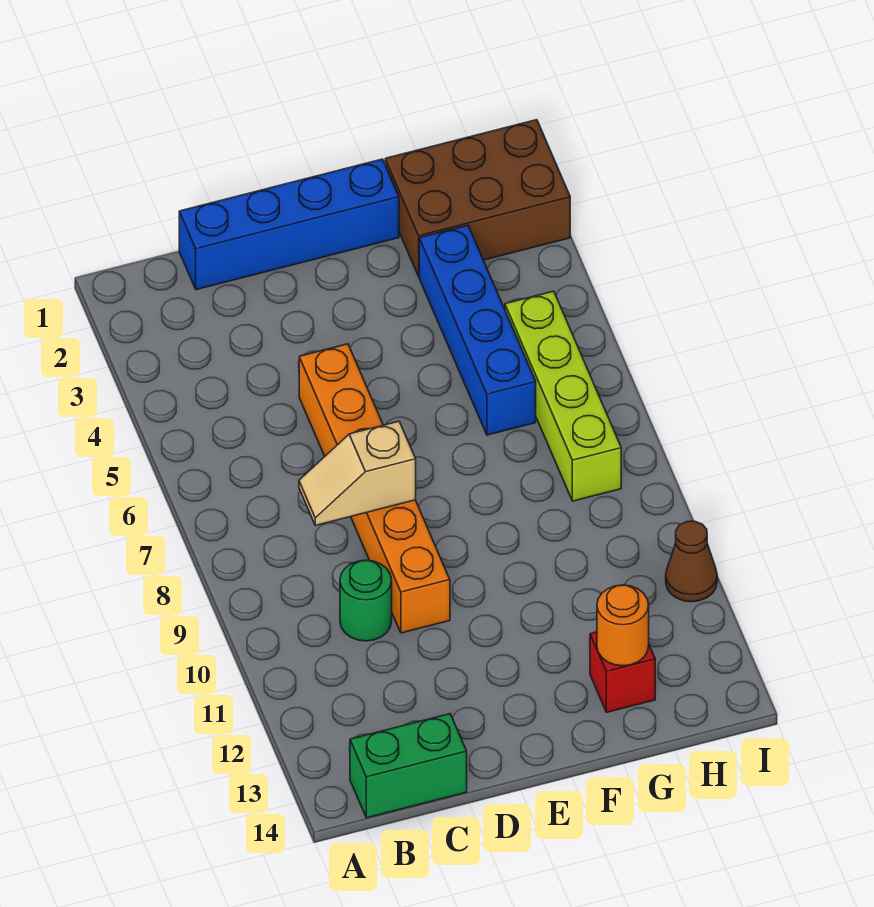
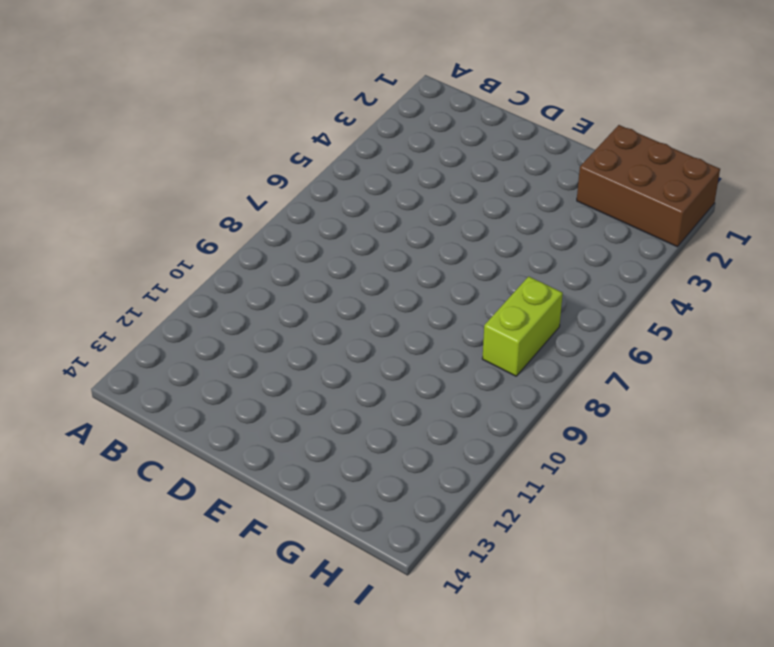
lime brick H7:H8 level 1 -> lime brick H5:H8 level 1
none -> green brick B14:C14 level 1
none -> blue brick C1:F1 level 1

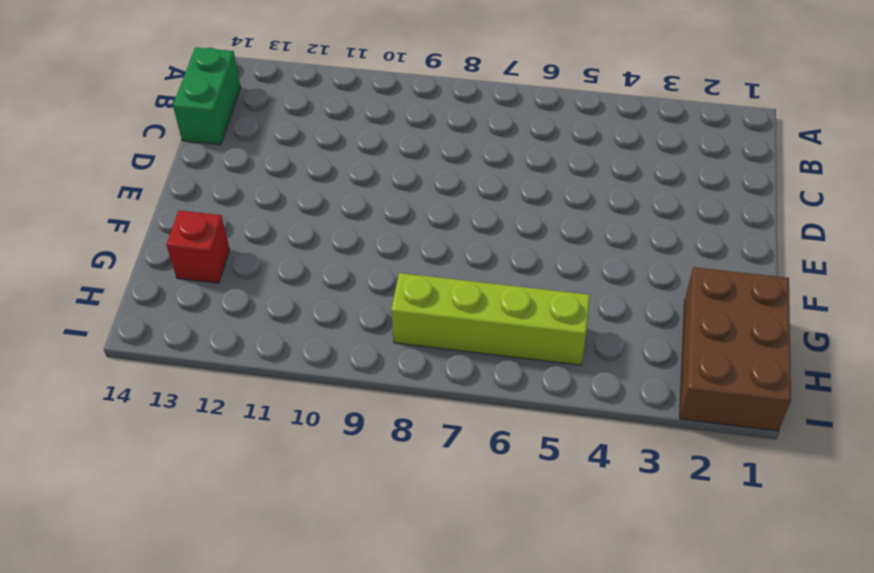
none -> blue brick C1:F1 level 1
none -> green round brick C10 level 1

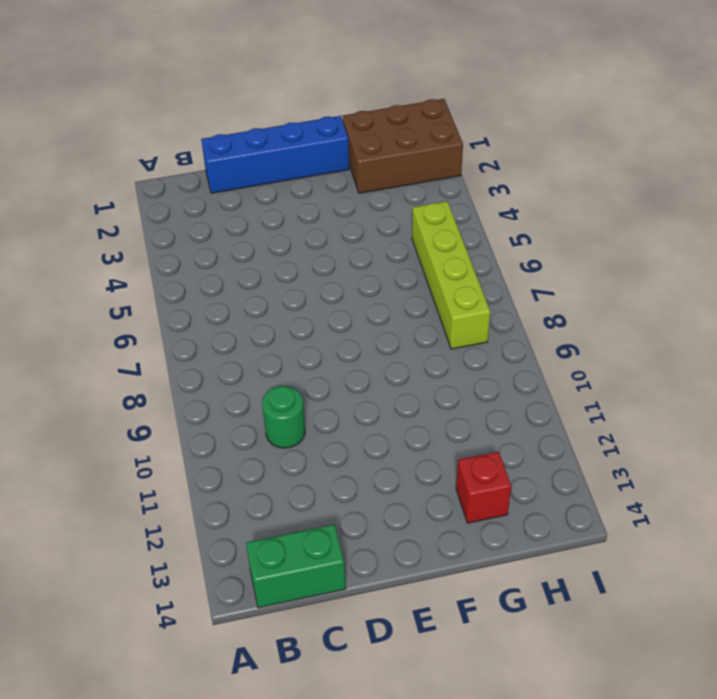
none -> orange brick D5:D10 level 1
none -> blue brick G3:G6 level 1

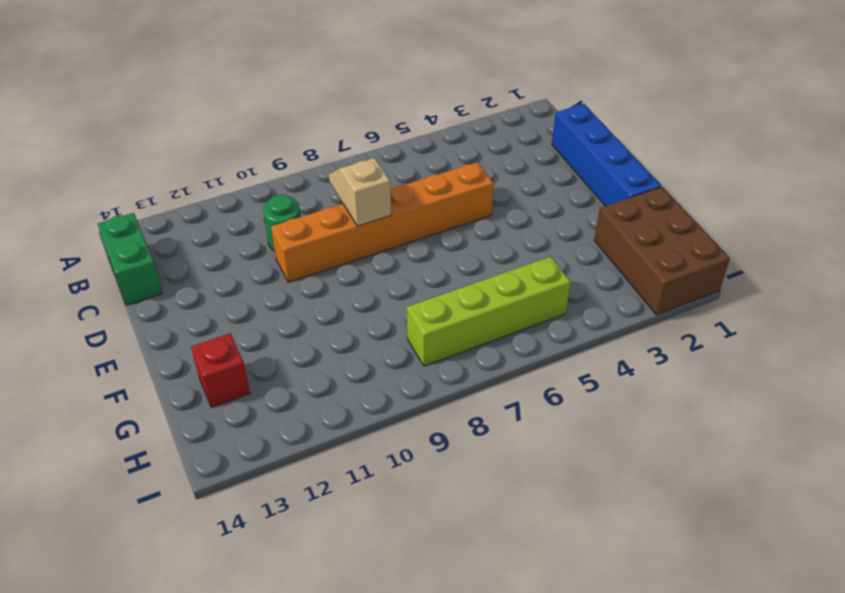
none -> blue brick G3:G6 level 1
none -> brown cone I11 level 1

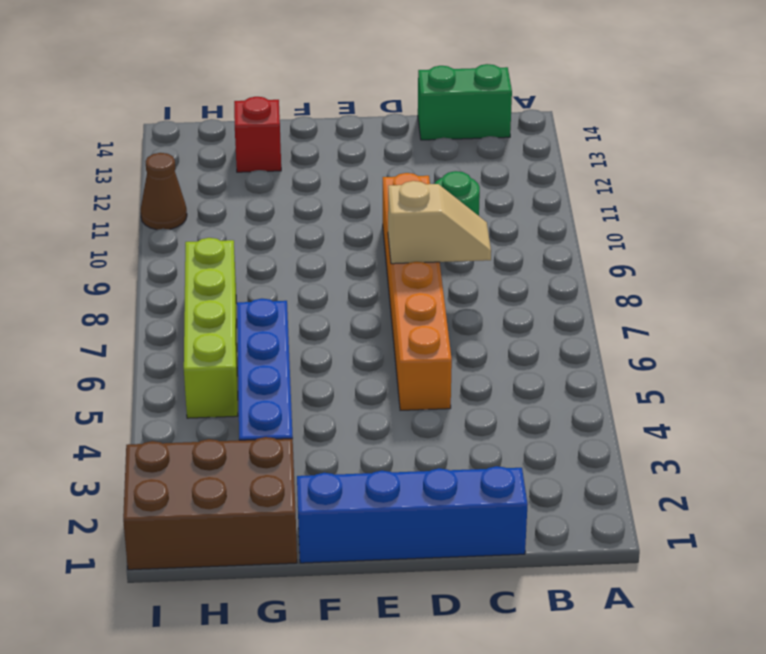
none -> orange round brick G13 level 2

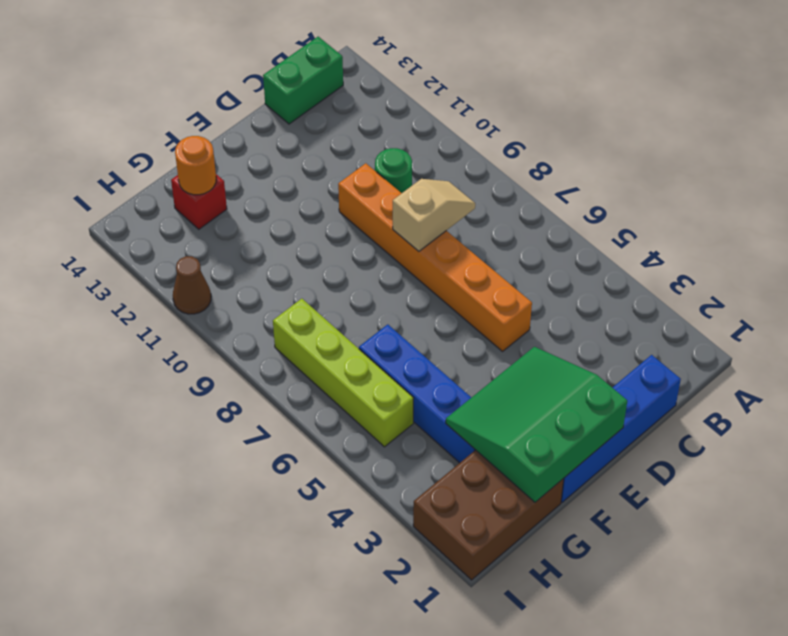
green slope E1:G3 level 2 top 1 -> none

